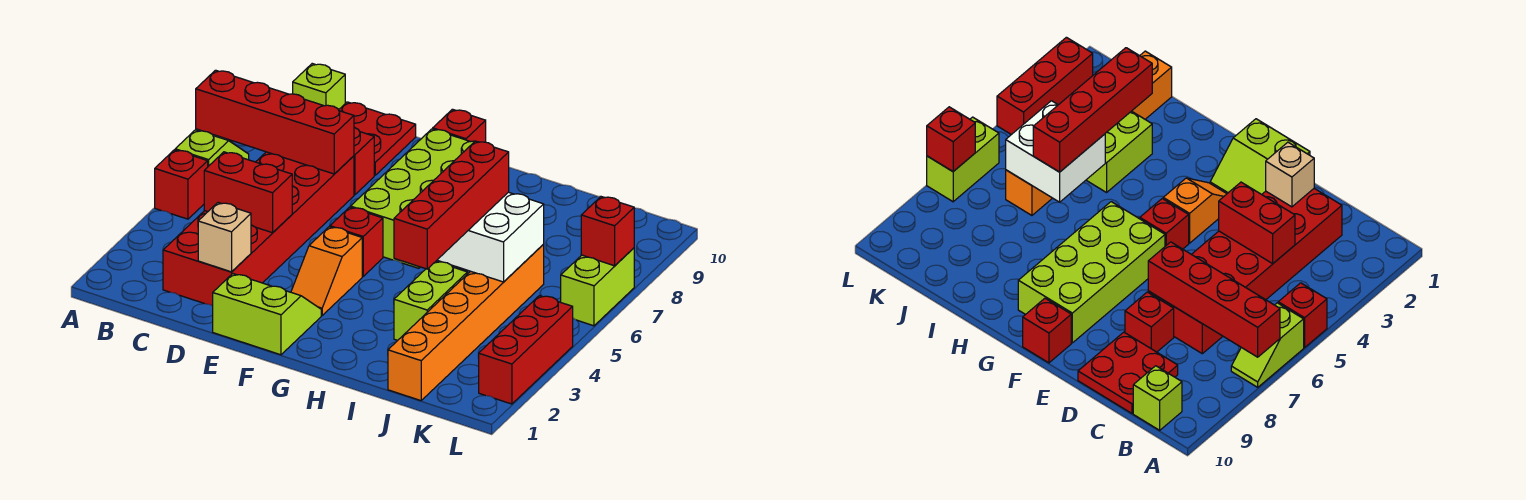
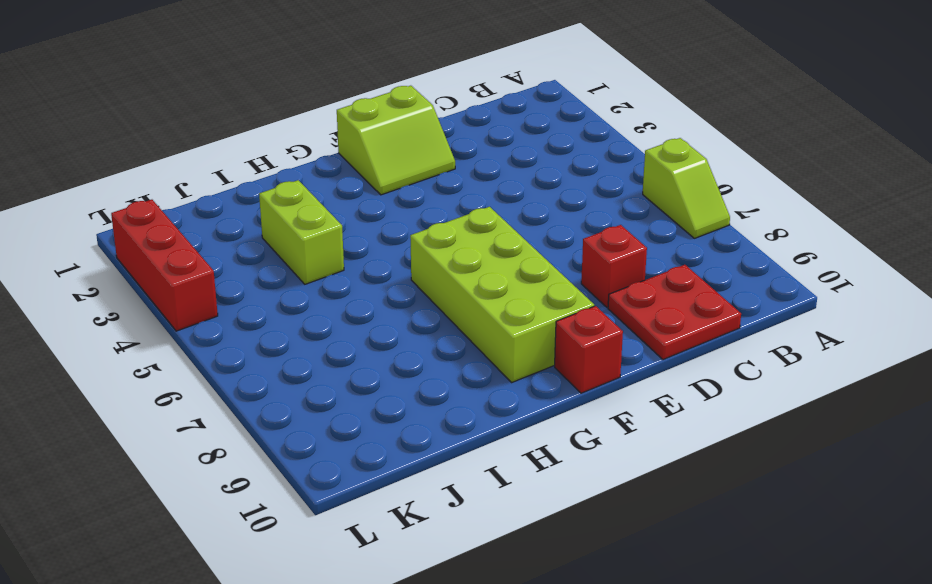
none -> red brick A5 level 1
none -> lime brick B10 level 1
none -> red brick C2:D7 level 1

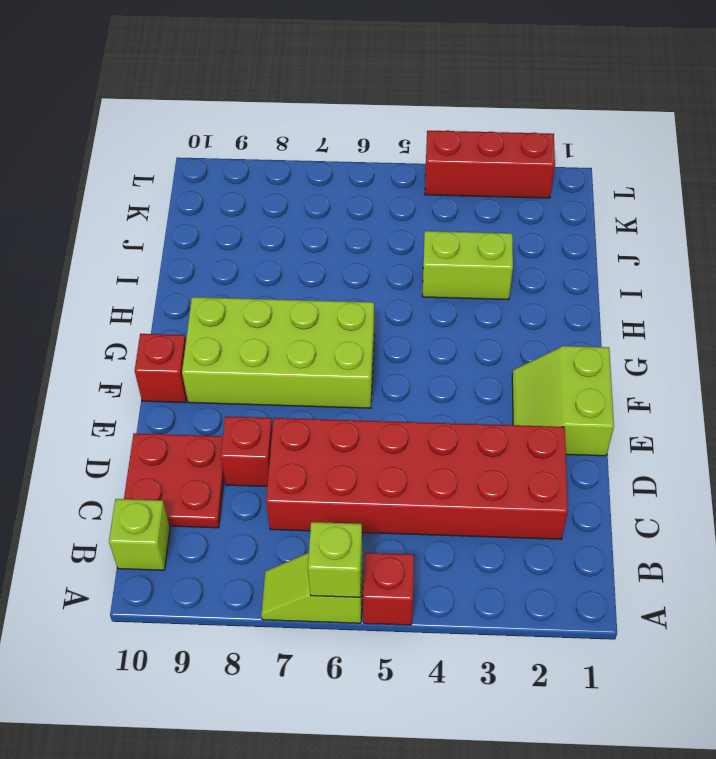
lime brick A6 level 2 -> none
none -> orange slope F3:F4 level 1 top 4
none -> red brick F5 level 1
none -> orange brick J1:J6 level 1

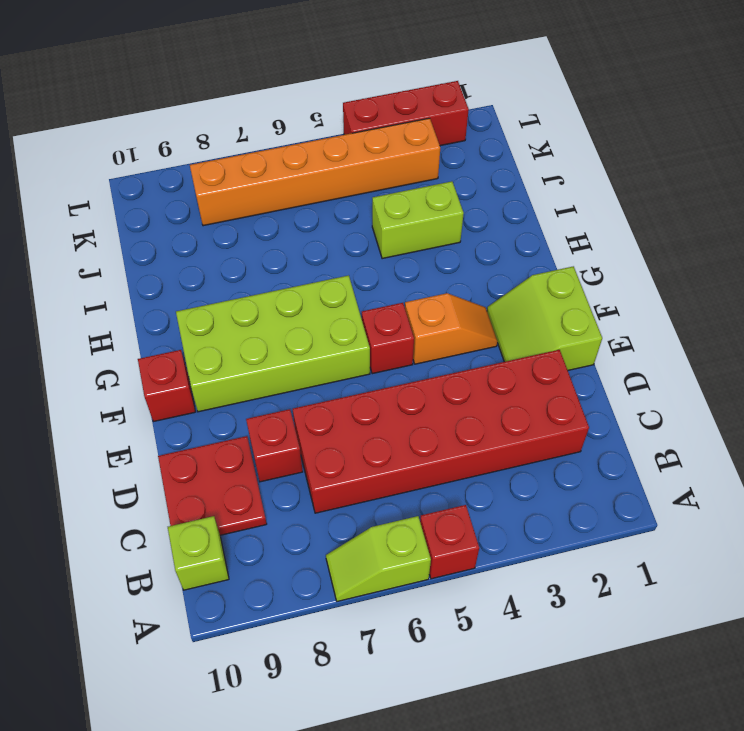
orange brick K3:K8 level 1 -> orange brick J1:J6 level 1
none -> lime brick L6:L7 level 1
none -> red brick A7:D7 level 2
none -> red brick C4:D4 level 2

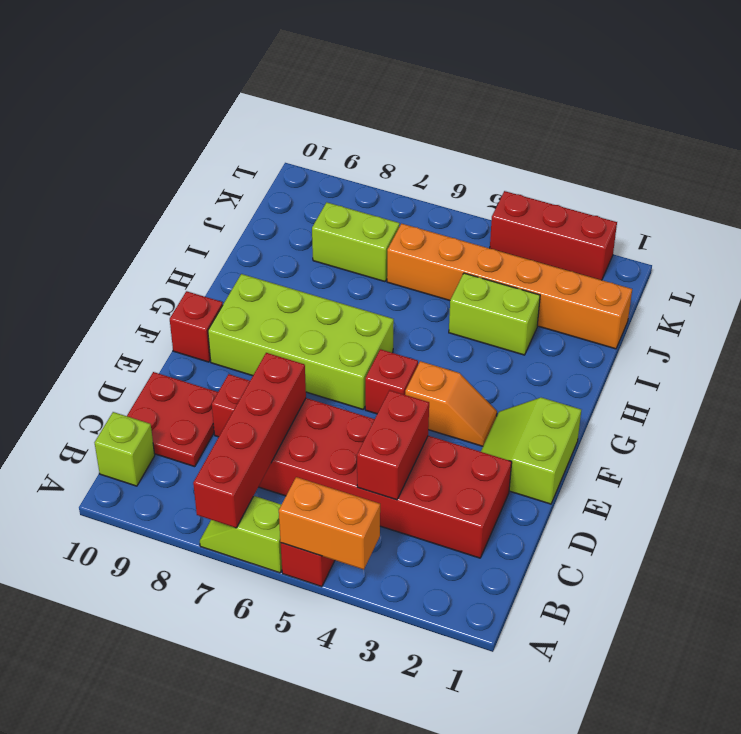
orange brick A4:A5 level 2 -> none
lime brick J7:J8 level 1 -> lime brick L6:L7 level 1
none -> tan brick D2 level 2
none -> white brick I5:J6 level 2
none -> red brick L7 level 2

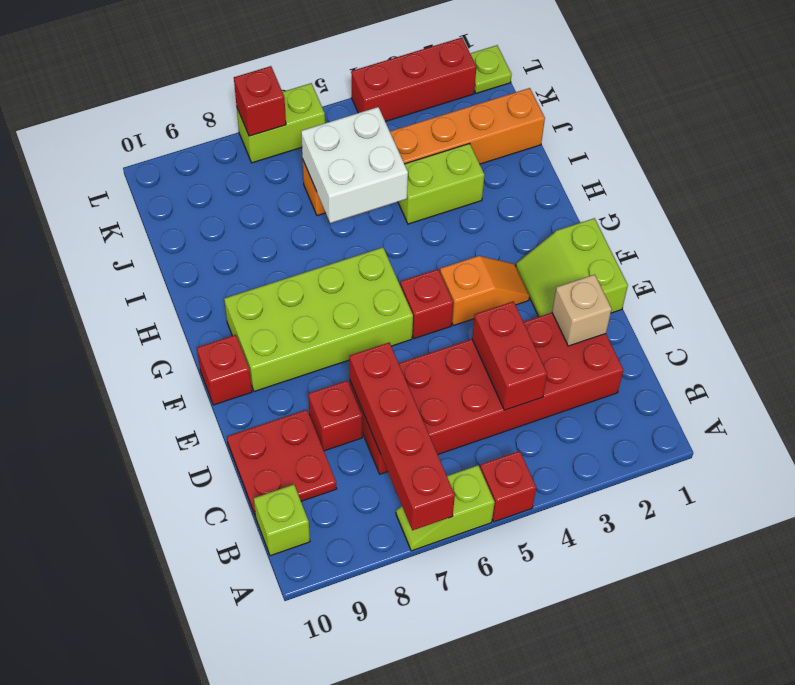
lime plate L1 level 1 -> none
none -> red brick I3:I6 level 3

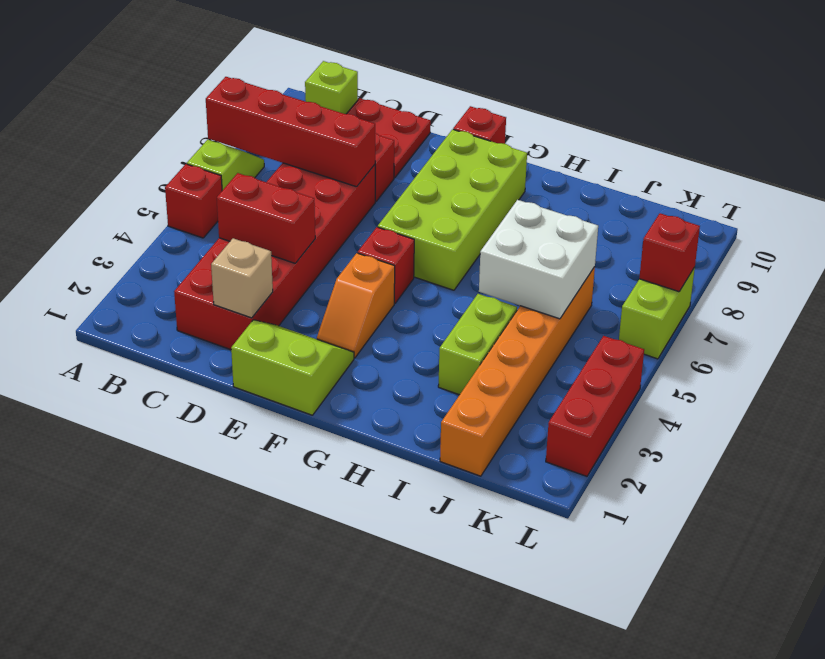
none -> red brick I3:I6 level 3

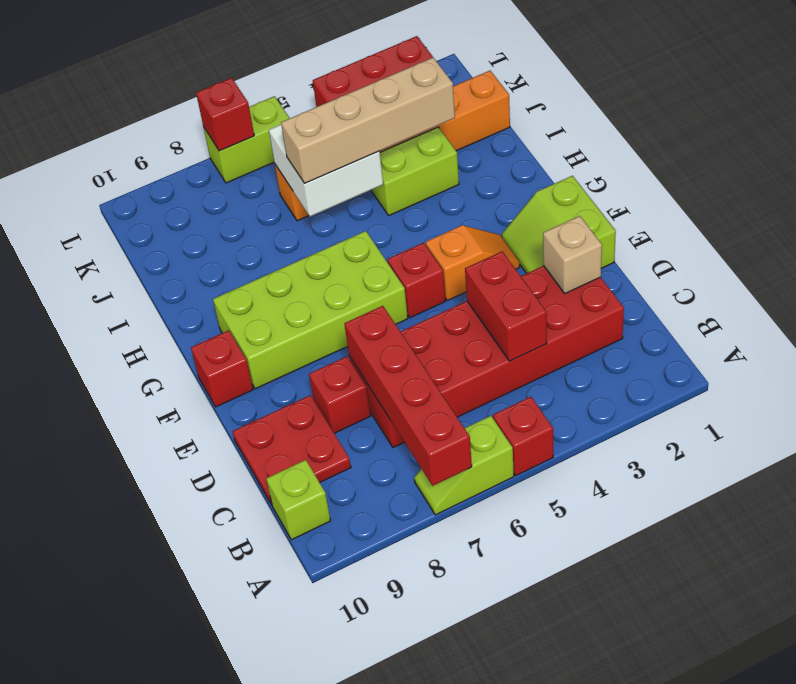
tan brick I3:I6 level 3 -> red brick I3:I6 level 3

